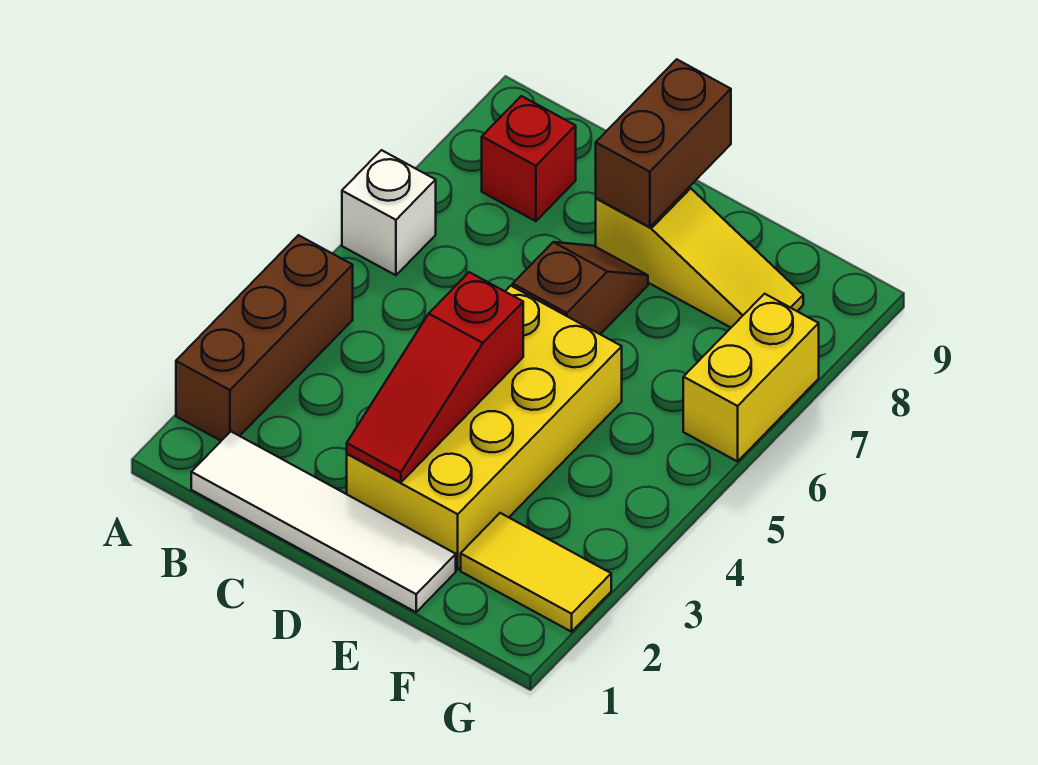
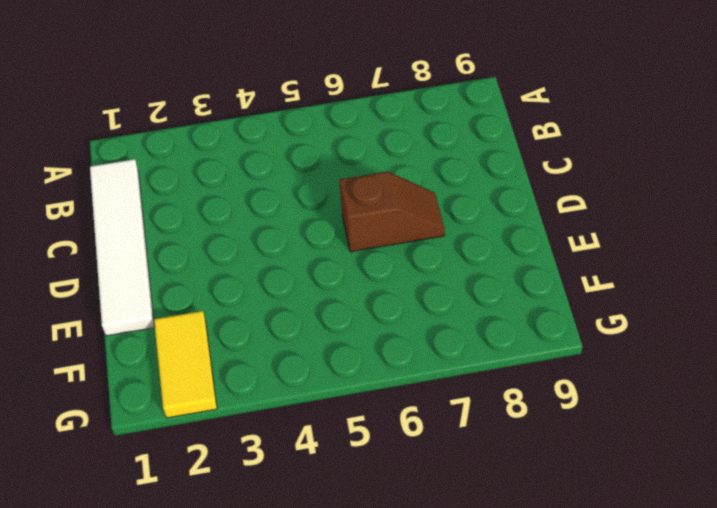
none -> brown brick A2:A4 level 1
none -> white brick A6 level 1

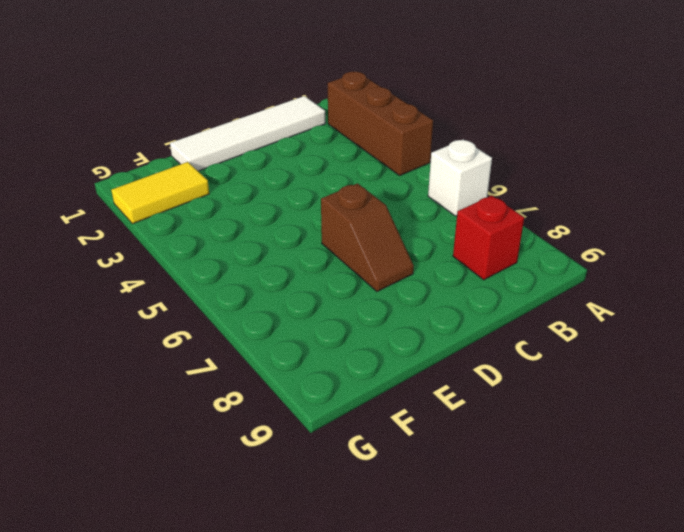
none -> yellow brick D2:E5 level 1
none -> yellow slope D8:F8 level 1 top D

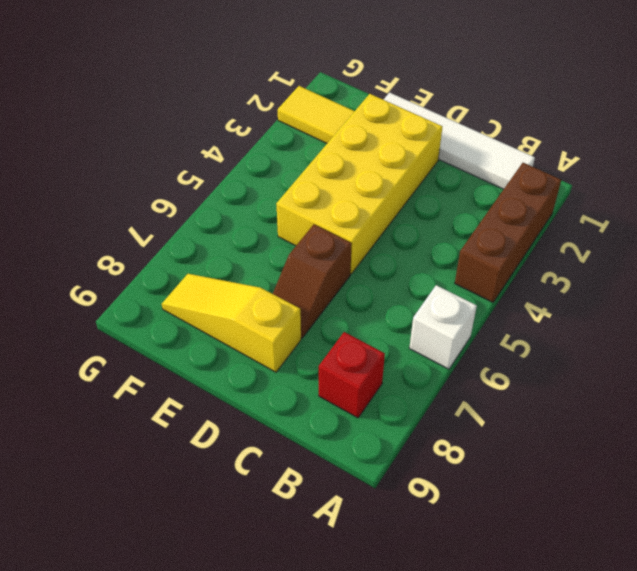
none -> yellow brick G6:G7 level 1
none -> red slope D2:D4 level 2 top 4

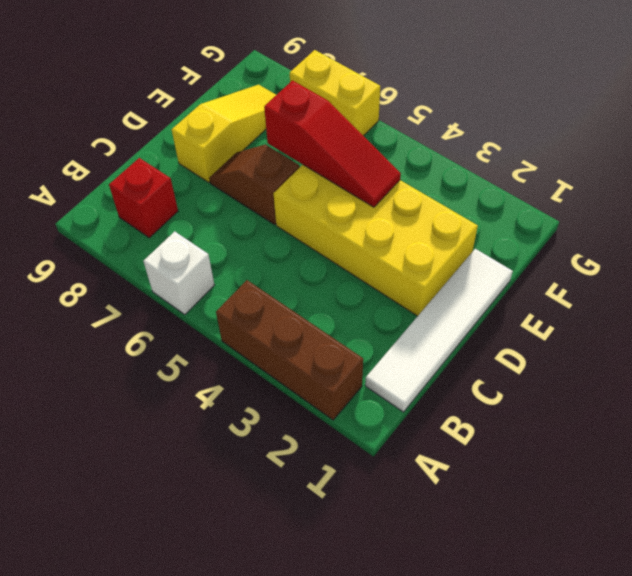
red slope E4:E6 level 2 top 6 -> red slope D2:D4 level 2 top 4
none -> yellow tile F2:G2 level 1
none -> brown brick D8:D9 level 2

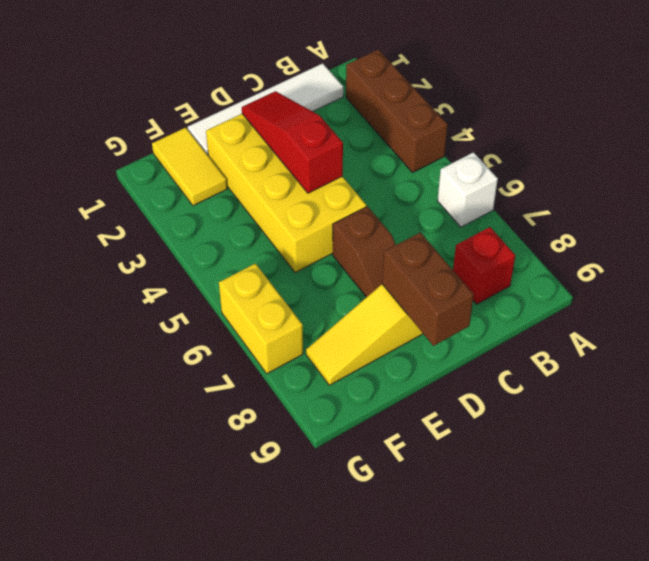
yellow tile F1:F2 level 1 -> yellow tile F2:G2 level 1

